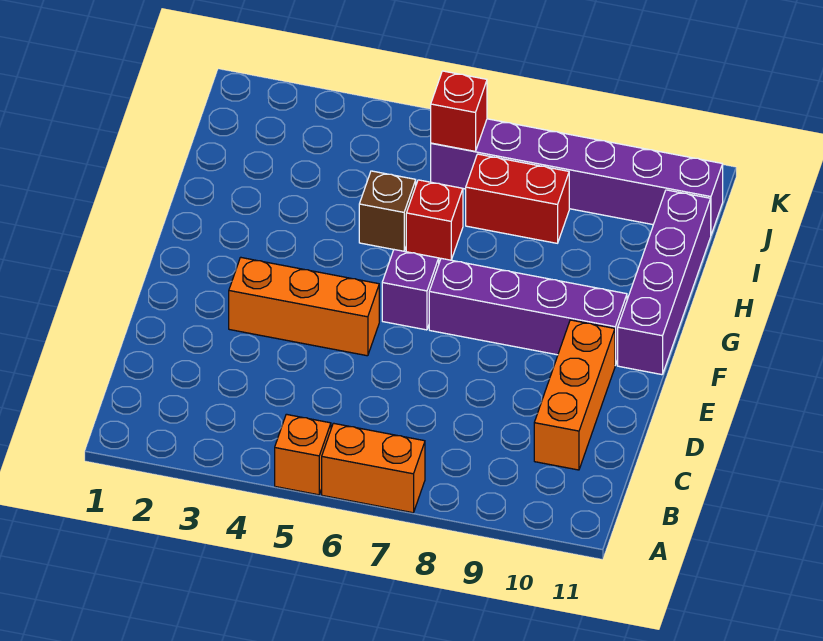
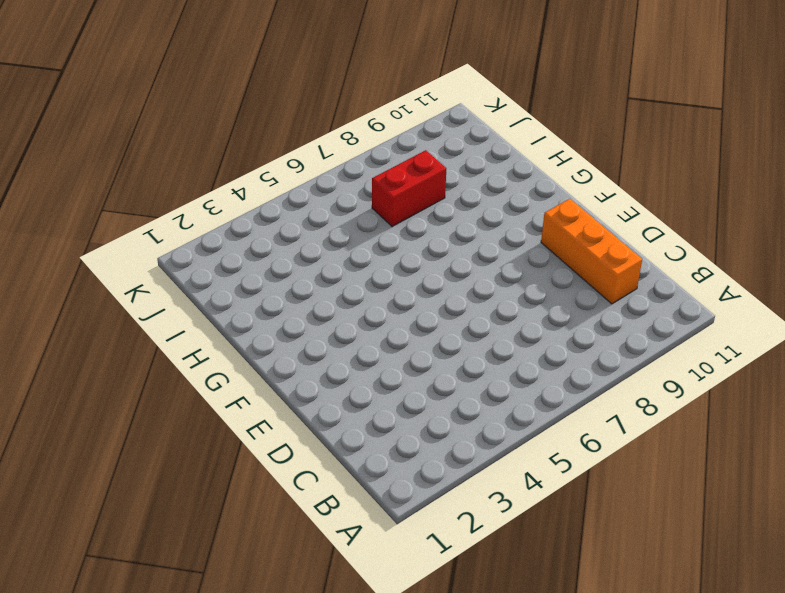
none -> orange brick A5 level 1
none -> orange brick A6:A7 level 1
none -> orange brick E3:E5 level 1

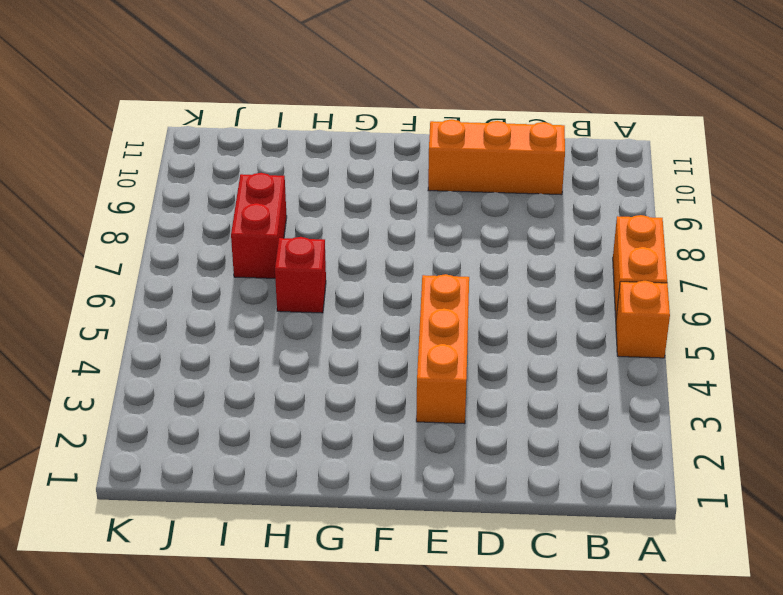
none -> purple brick F6 level 1
none -> purple brick F7:F10 level 1
none -> purple brick F11:I11 level 1

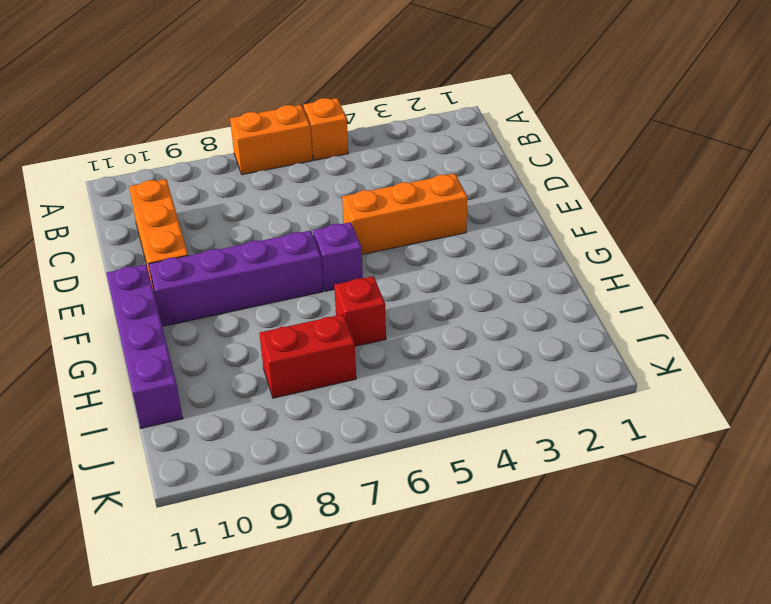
none -> brown brick H5 level 1
none -> purple brick J6:J11 level 1
none -> red brick J6 level 2

